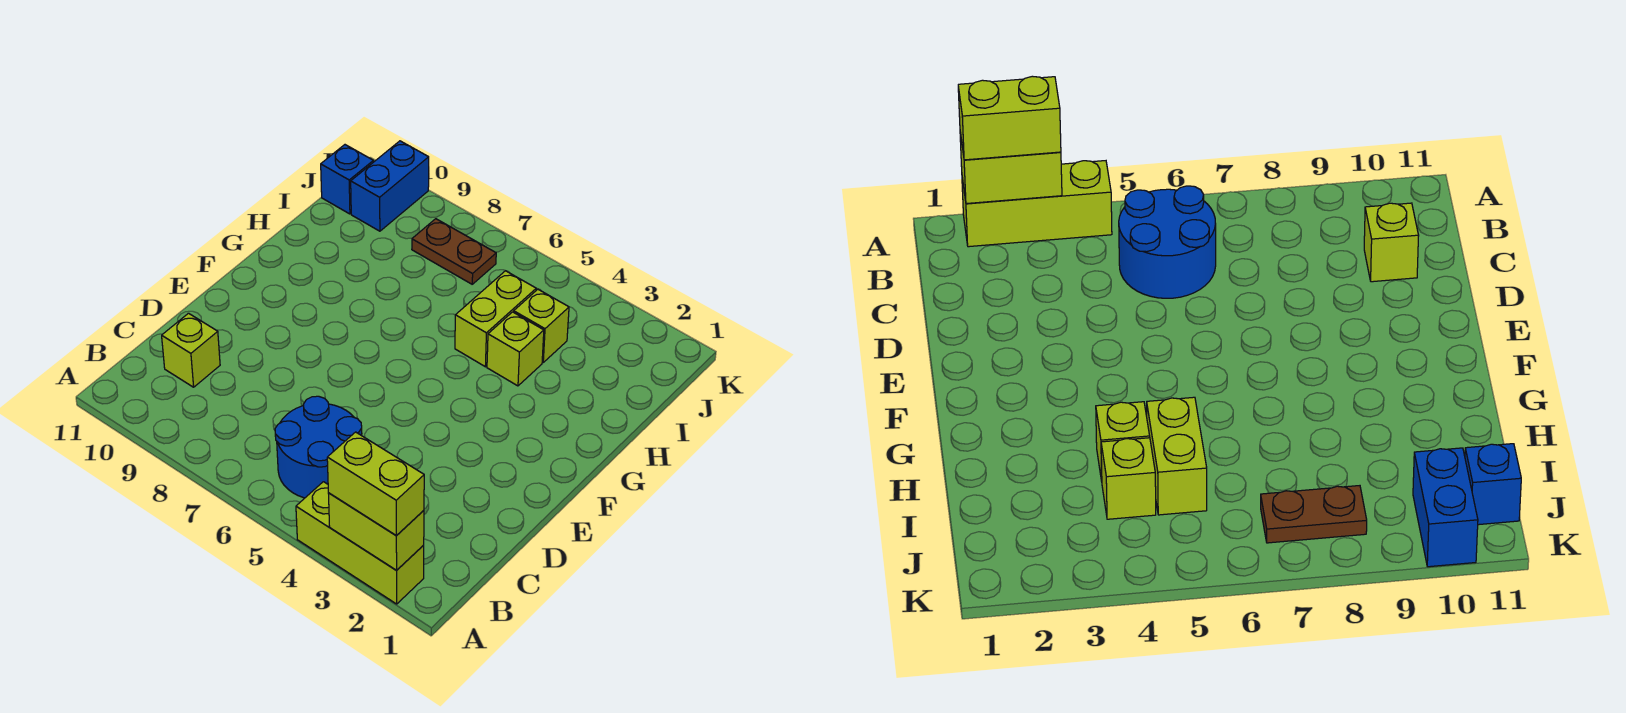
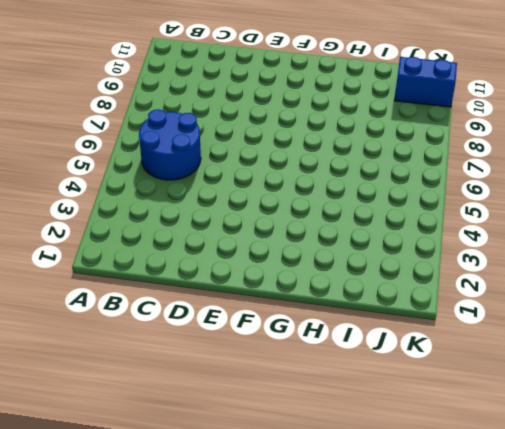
none -> lime brick A2:A4 level 1
none -> lime brick C10 level 1

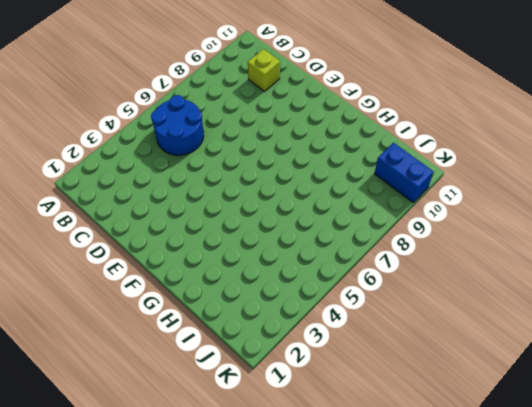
none -> lime brick A2:A4 level 1
none -> lime brick H4 level 1

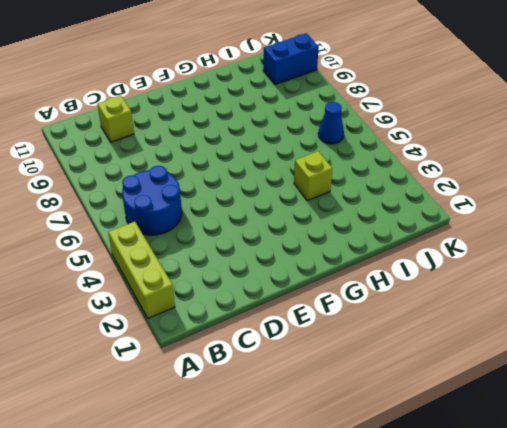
blue cone J6 level 1 -> none
none -> lime brick H5:I5 level 1
none -> lime brick I4 level 1

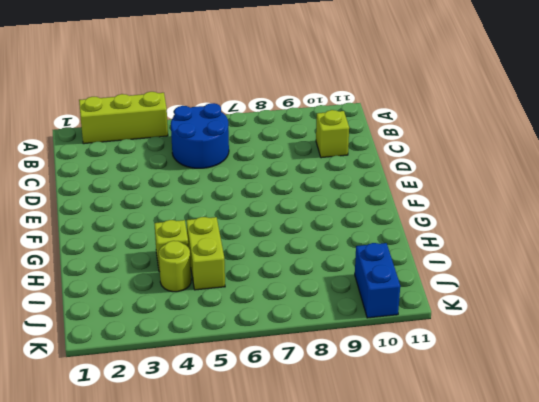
lime round brick I4 level 1 -> lime brick I4 level 1
none -> brown plate J7:J8 level 1
none -> blue brick J11 level 1

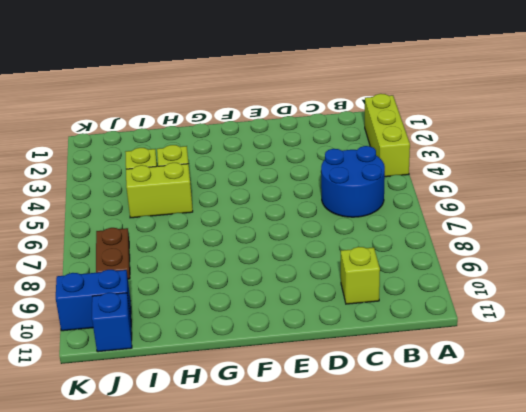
none -> lime brick A2:A3 level 2
none -> lime brick A2:A3 level 3

